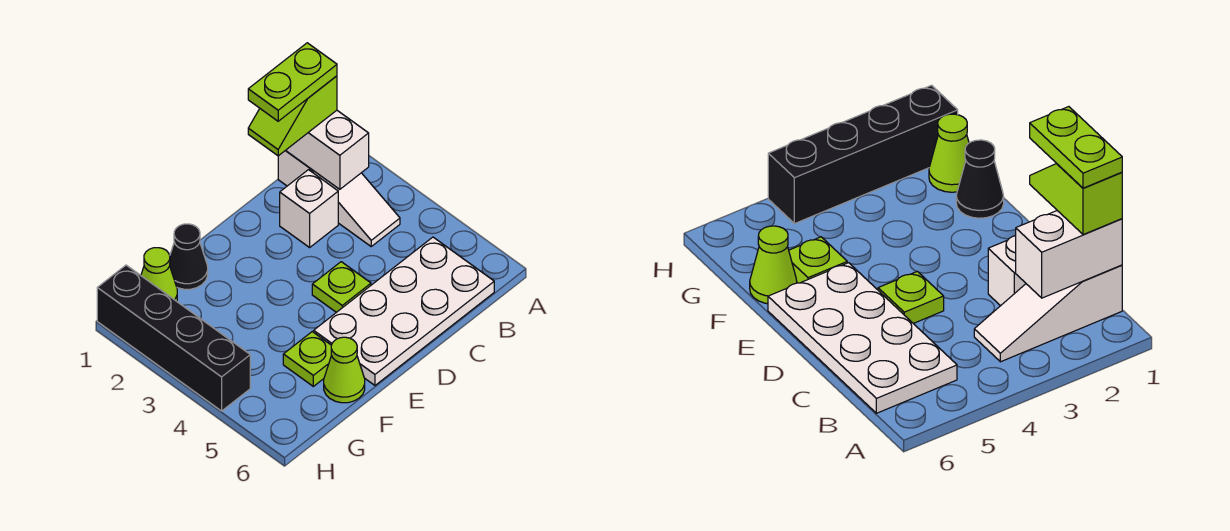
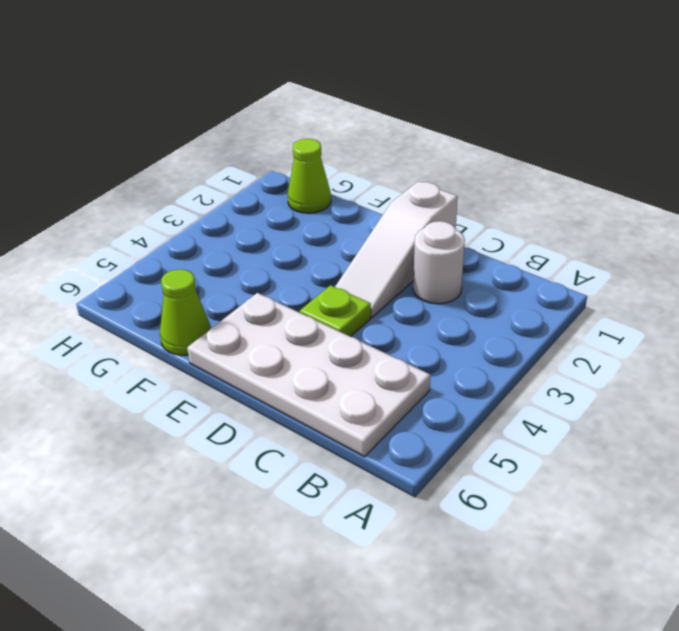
white round brick C2 level 1 -> white brick C2 level 1
white slope D1:D3 level 1 top 1 -> white slope B1:B3 level 1 top 1
none -> black cone F1 level 1
none -> lime plate F5 level 1
none -> black brick H1:H4 level 1

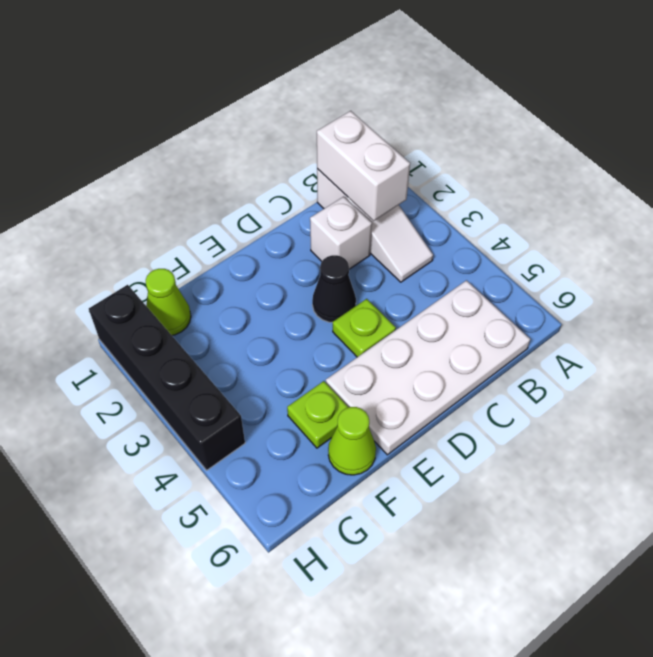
black cone D3 level 1 -> black cone F1 level 1
none -> lime slope B1:C1 level 3 top B
none -> lime plate B1:C1 level 4

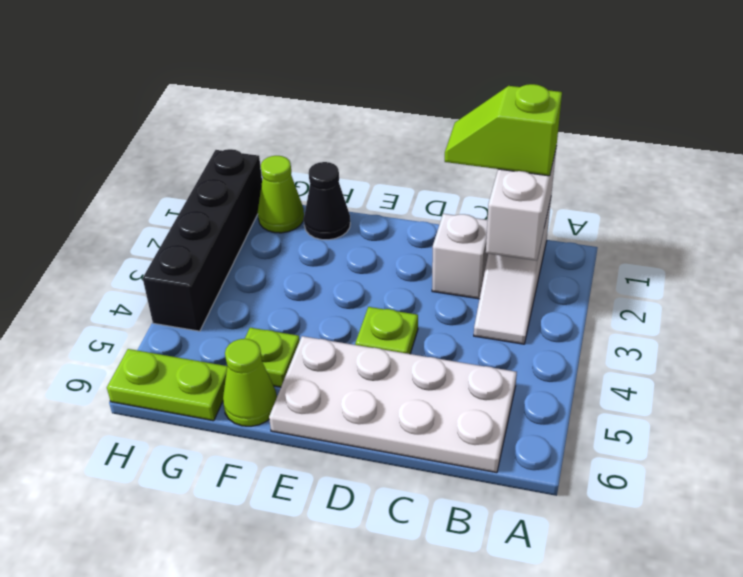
lime plate G6:H6 level 1 -> lime plate B1:C1 level 4

